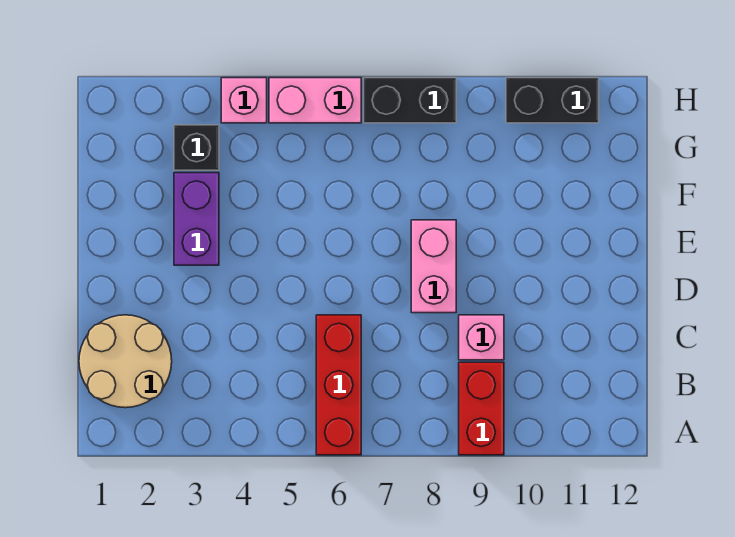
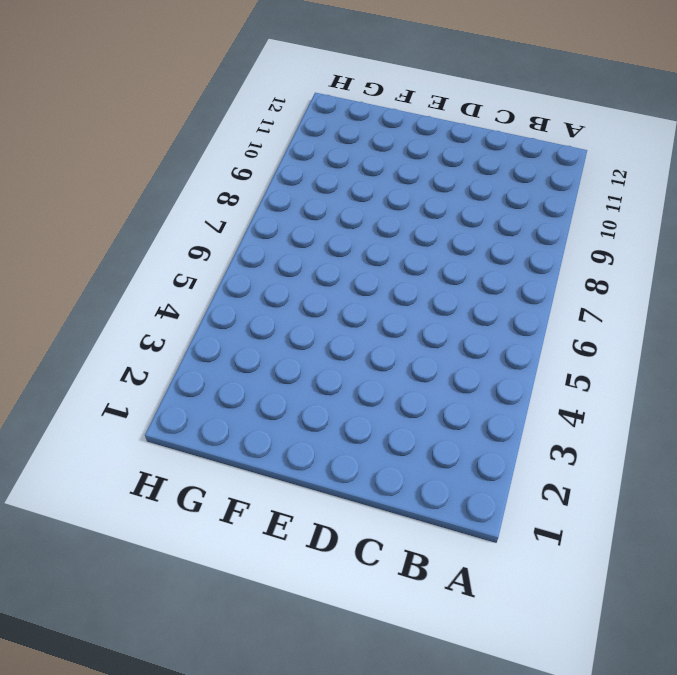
none -> red brick A6:C6 level 1
none -> red brick A9:B9 level 1

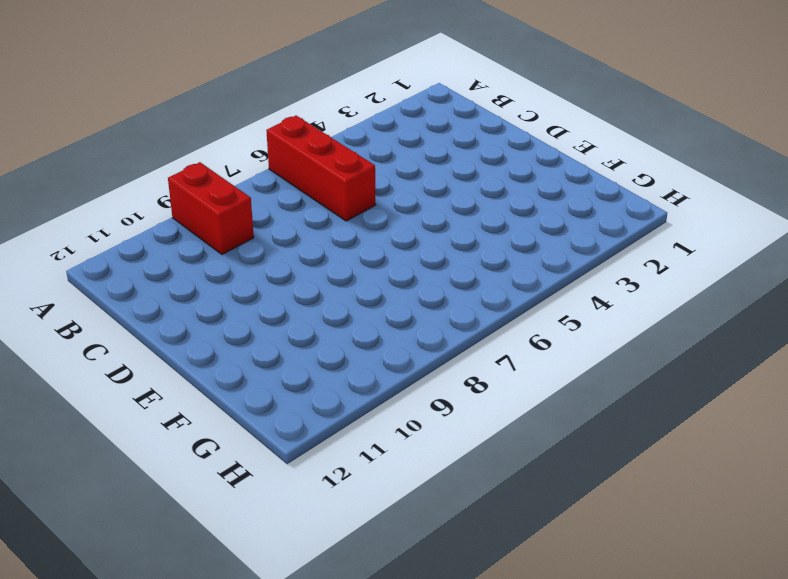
none -> tan round brick B1:C2 level 1
none -> pink brick C9 level 1

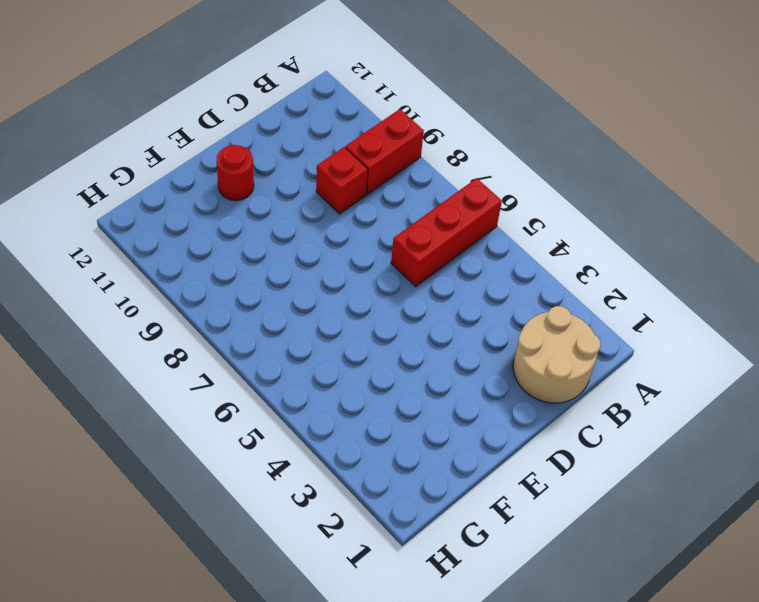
red brick C9 level 1 -> pink brick C9 level 1
red round brick E11 level 1 -> none
none -> pink brick D8:E8 level 1
none -> purple brick E3:F3 level 1

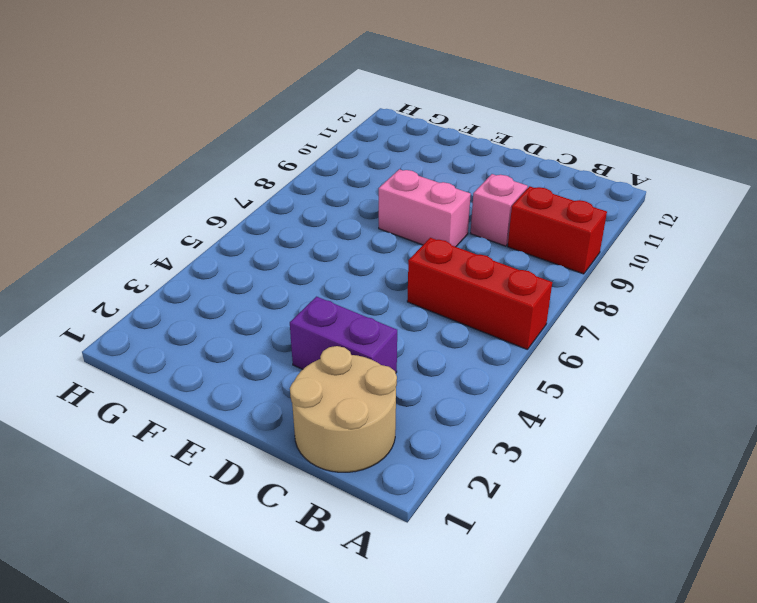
purple brick C3:D3 level 1 -> purple brick E3:F3 level 1
none -> black brick G3 level 1
none -> pink brick H4 level 1

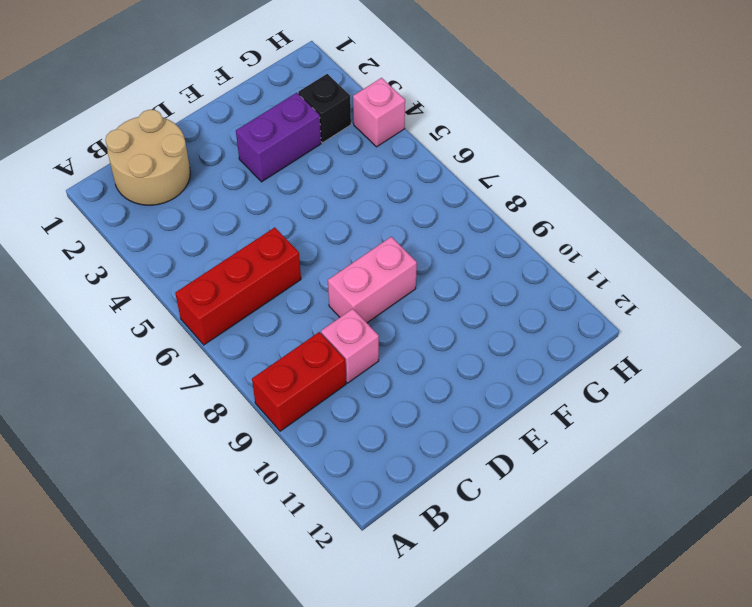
none -> pink brick H5:H6 level 1
none -> black brick H7:H8 level 1

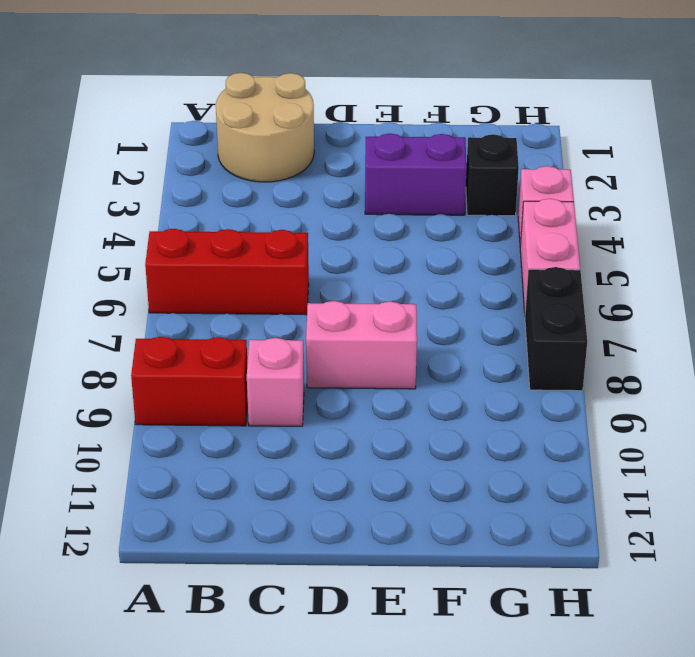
none -> black brick H10:H11 level 1

